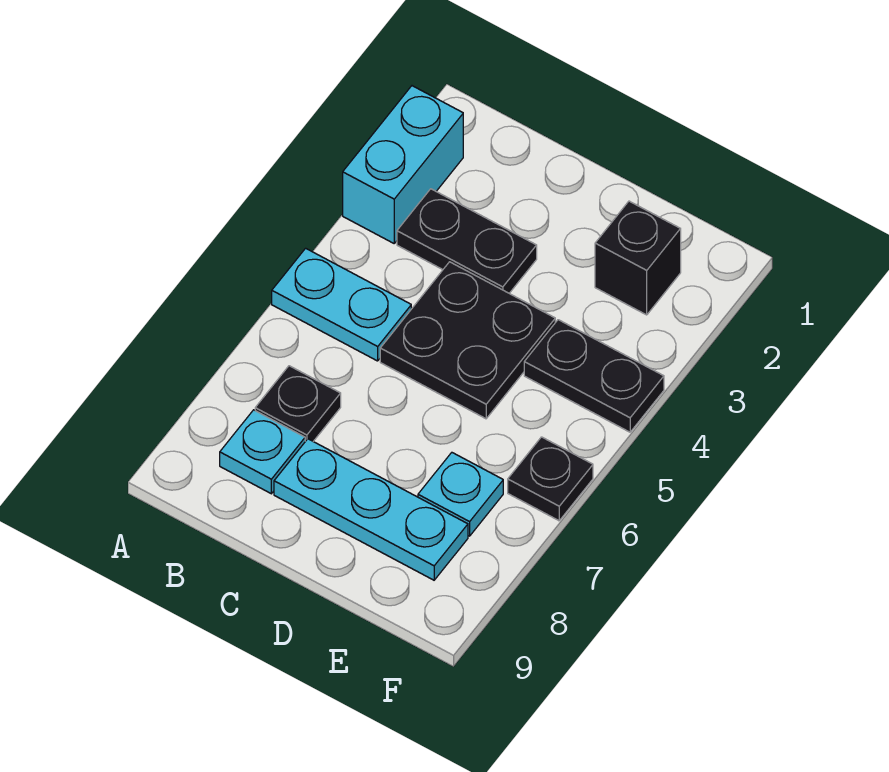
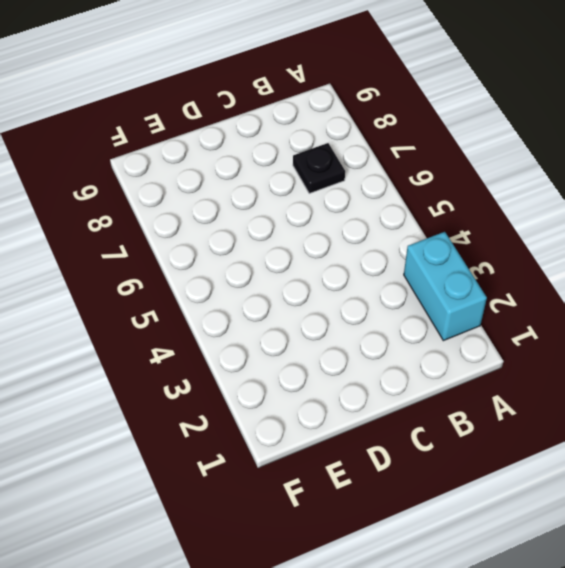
none -> cyan plate A5:B5 level 1
none -> black plate B3:C3 level 1

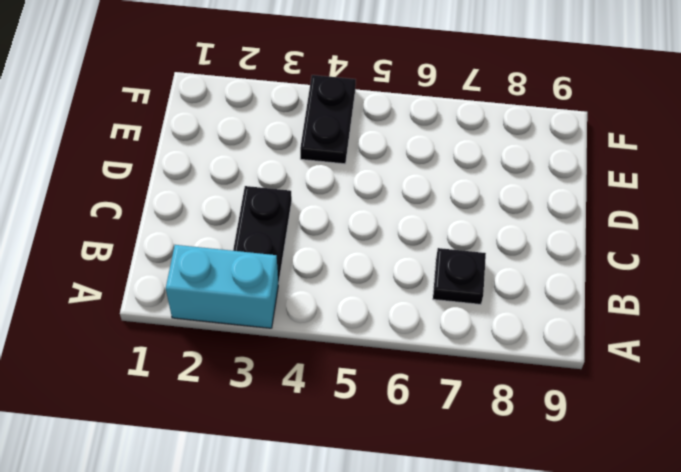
none -> cyan plate A5:B5 level 1
none -> cyan plate B8 level 1

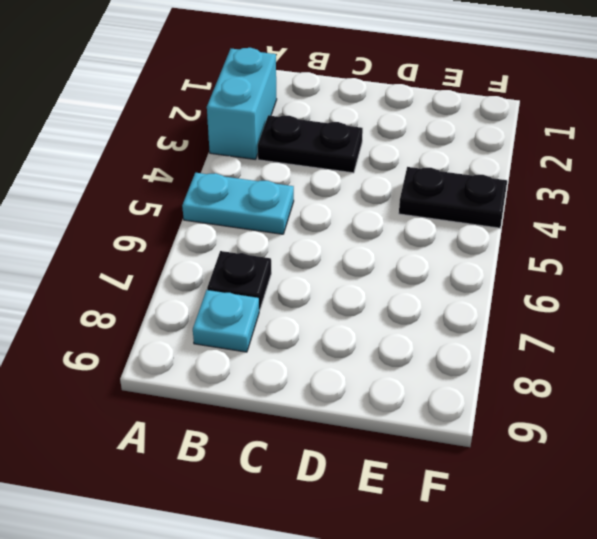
none -> black plate C4:D5 level 1
none -> cyan plate C8:E8 level 1

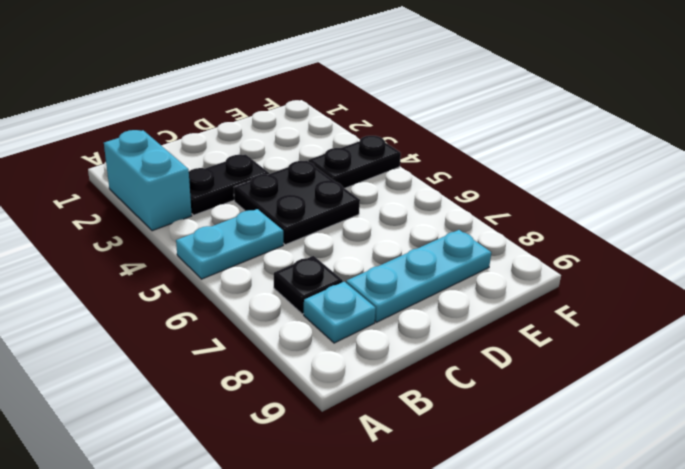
none -> black brick E2 level 1
none -> cyan plate E7 level 1

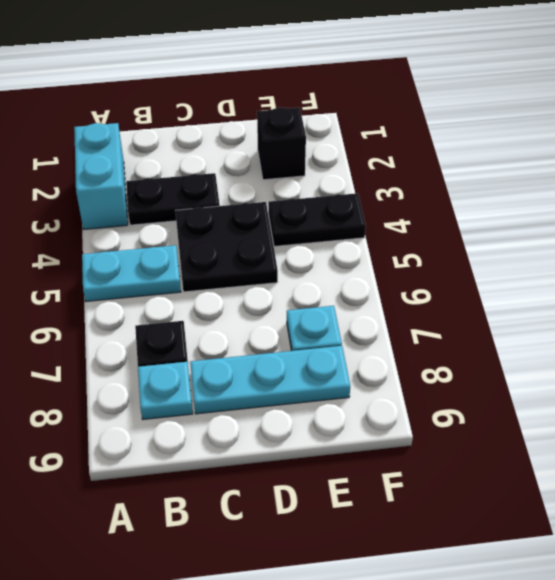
none -> black plate F6 level 1

